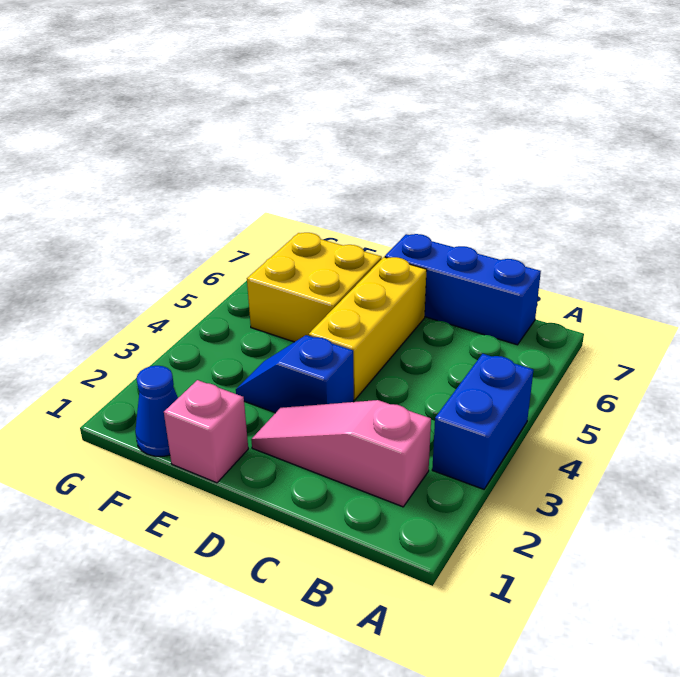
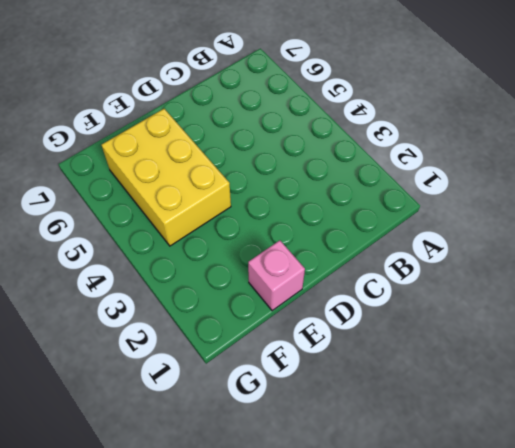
yellow brick E4:F6 level 1 -> yellow brick E5:F6 level 1
none -> blue brick A3:A4 level 1
none -> pink slope B2:D2 level 1 top B

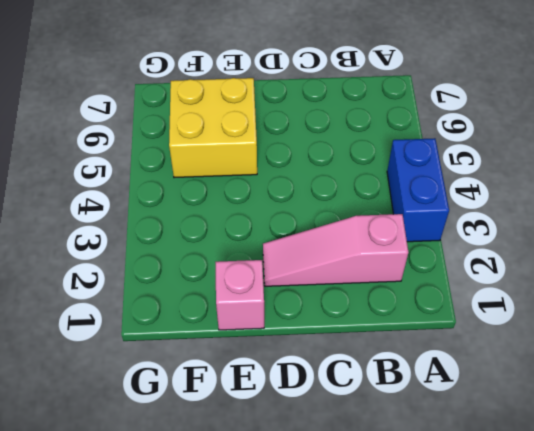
none -> blue brick B7:D7 level 1
none -> blue slope D3:E3 level 1 top D

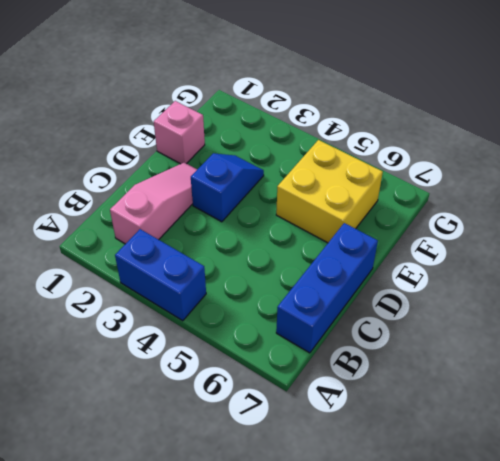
none -> yellow brick D4:D6 level 1
none -> blue cone F1 level 1

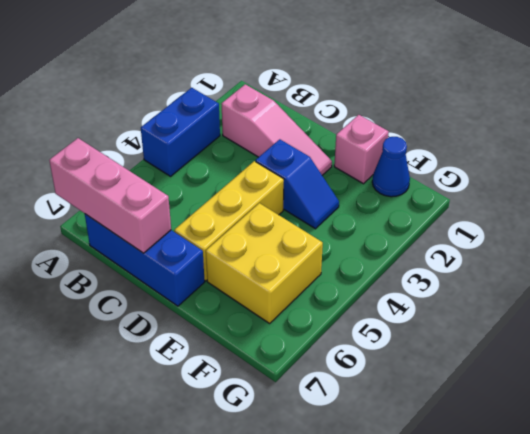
pink brick A7:C7 level 2 -> none

